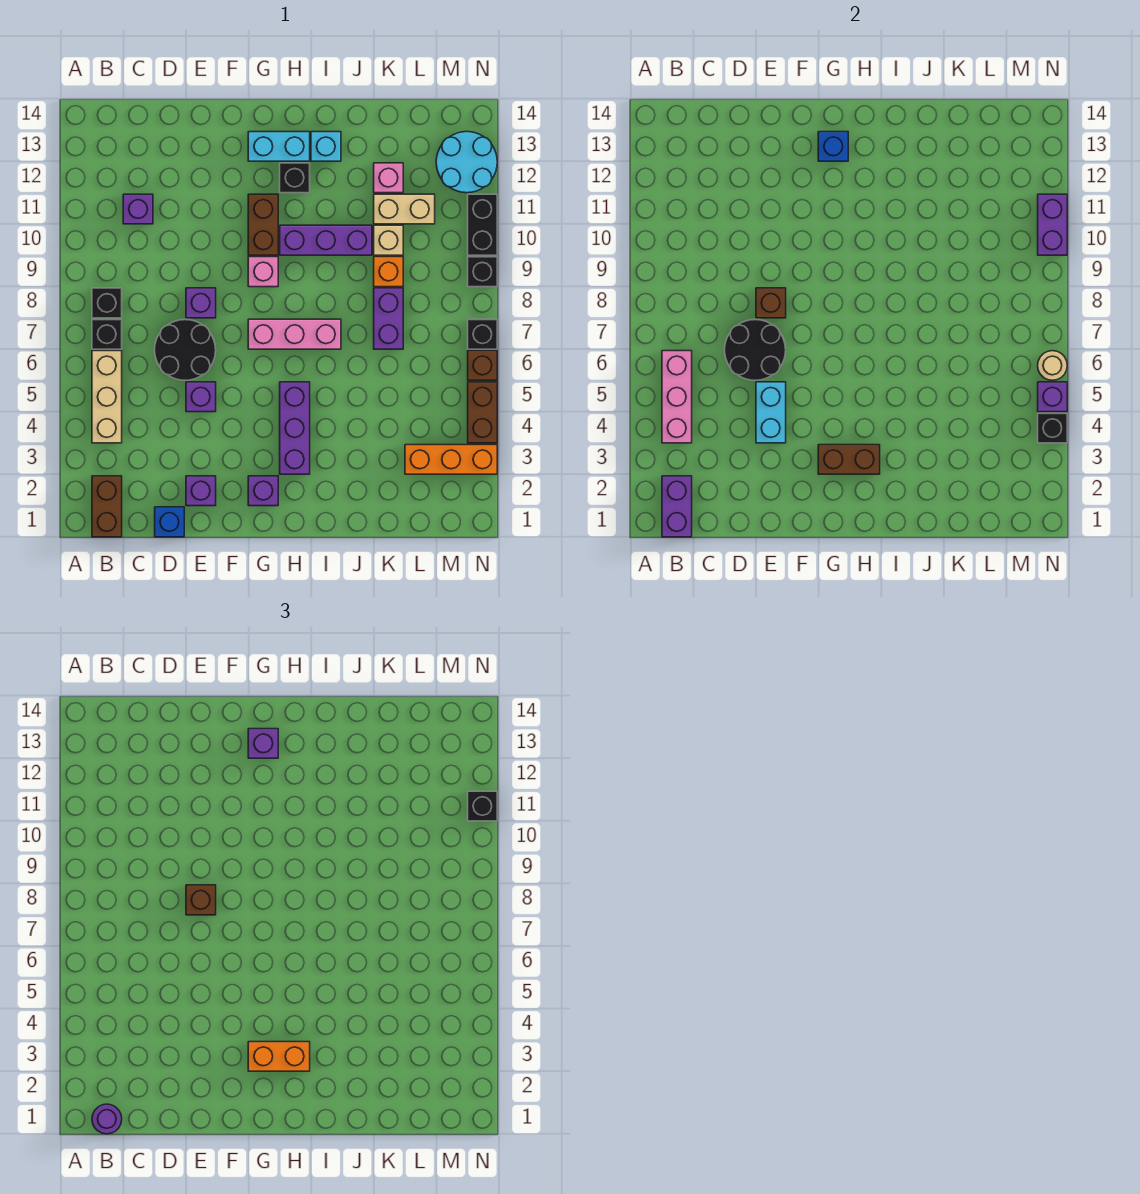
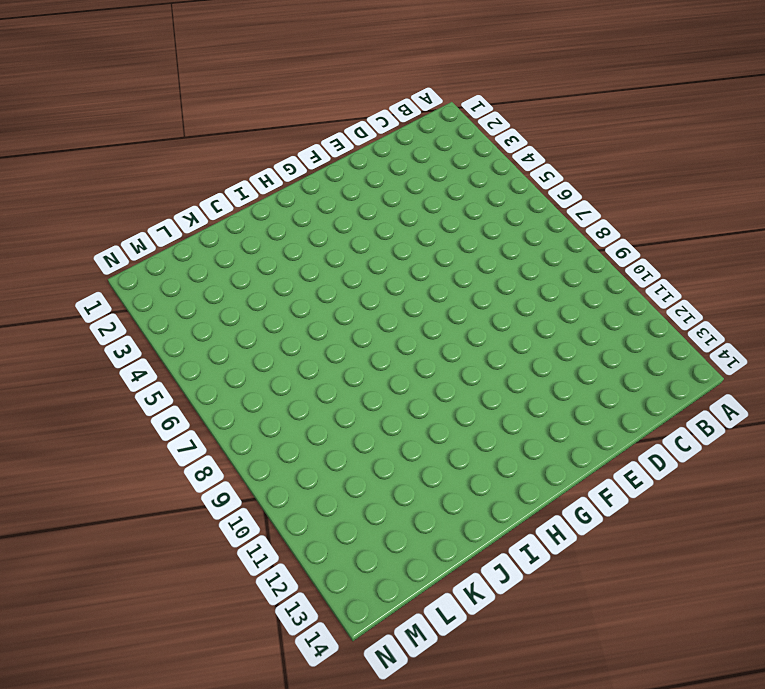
none -> brown brick B1:B2 level 1
none -> tan brick B4:B6 level 1
none -> black brick B7 level 1
none -> black brick B8 level 1

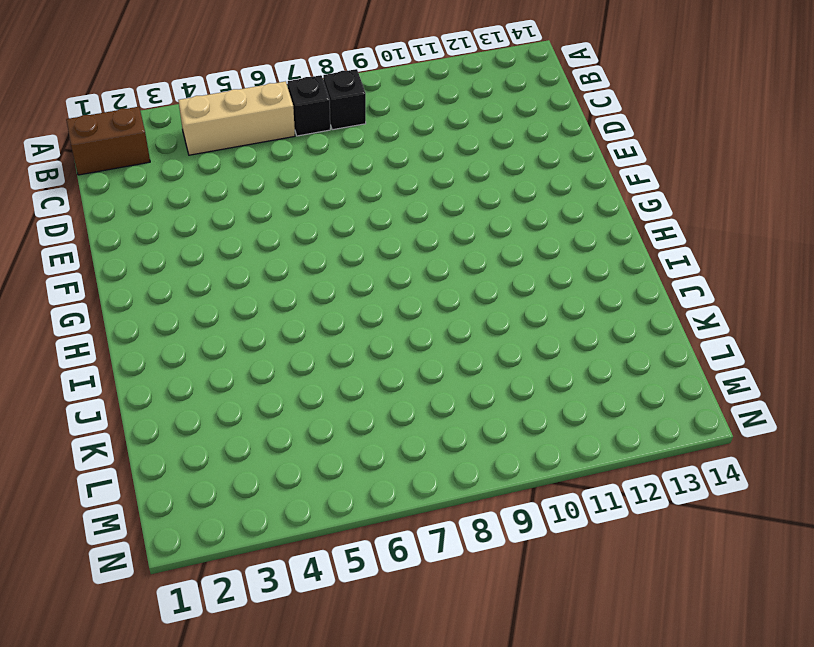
none -> purple brick C11 level 1
none -> blue brick D1 level 1
none -> black round brick D6:E7 level 1
none -> purple brick E2 level 1

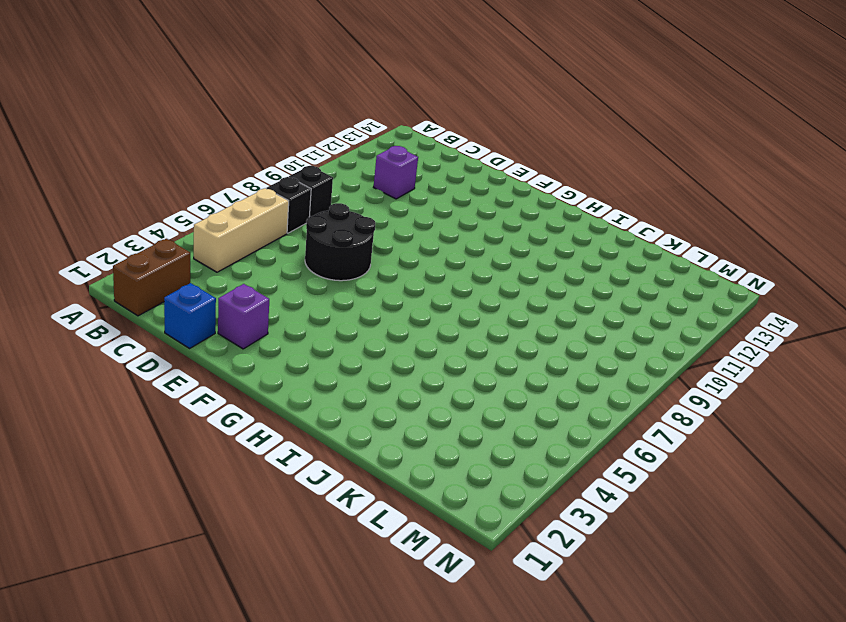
none -> purple brick E5 level 1
none -> purple brick E8 level 1
none -> purple brick G2 level 1
none -> pink brick G7:I7 level 1

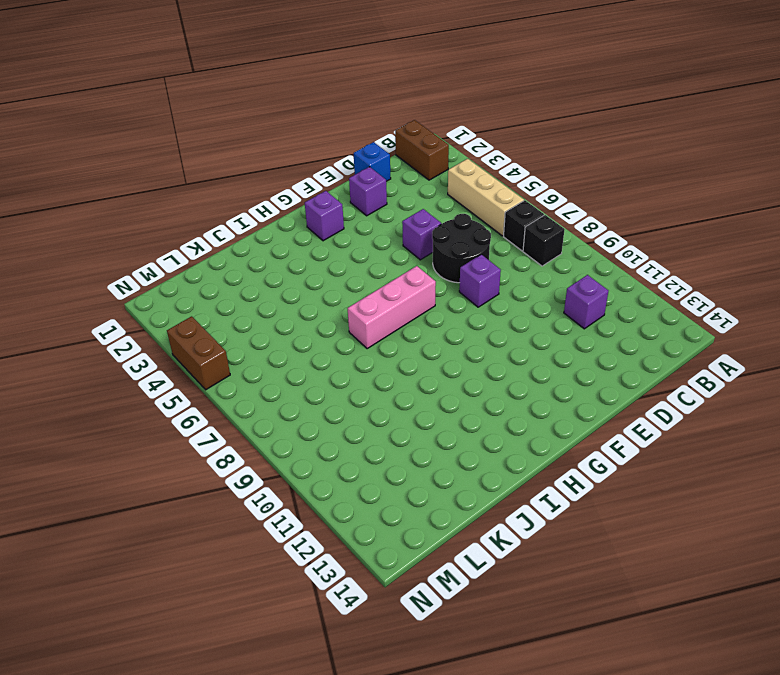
none -> pink brick G9 level 1
none -> brown brick G10:G11 level 1
none -> cyan brick G13:H13 level 1
none -> purple brick H3:H5 level 1

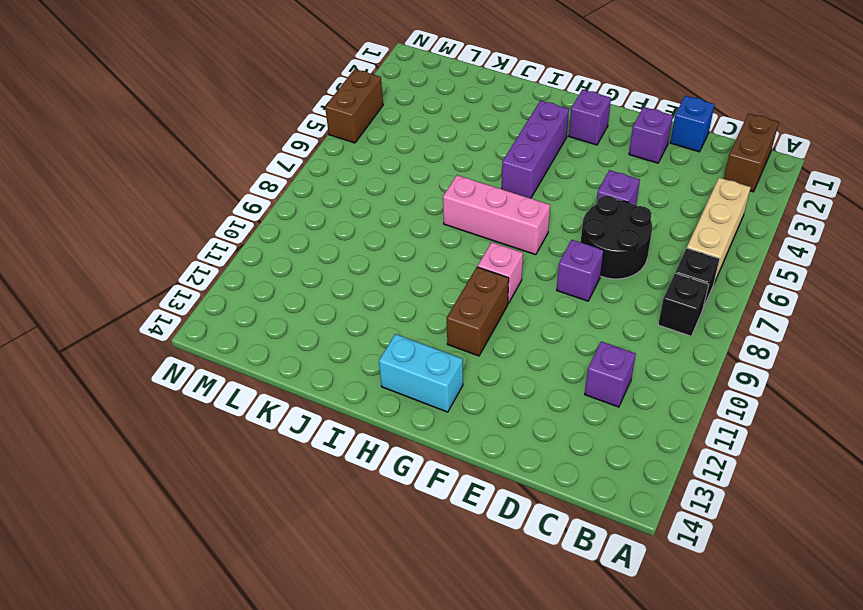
none -> purple brick H10:J10 level 1
none -> black brick H12 level 1
none -> cyan brick I13 level 1
none -> purple brick K7:K8 level 1

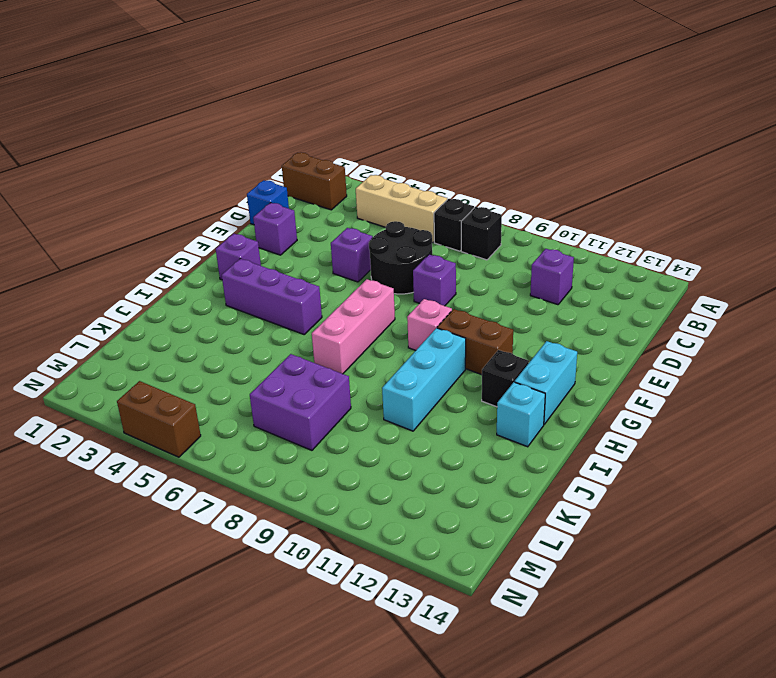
cyan brick H10:J10 level 1 -> purple brick H10:J10 level 1
purple brick K7:L8 level 1 -> purple brick K7:K8 level 1
none -> orange brick K9 level 1
none -> tan brick K10 level 1
none -> tan brick K11:L11 level 1
none -> pink brick K12 level 1

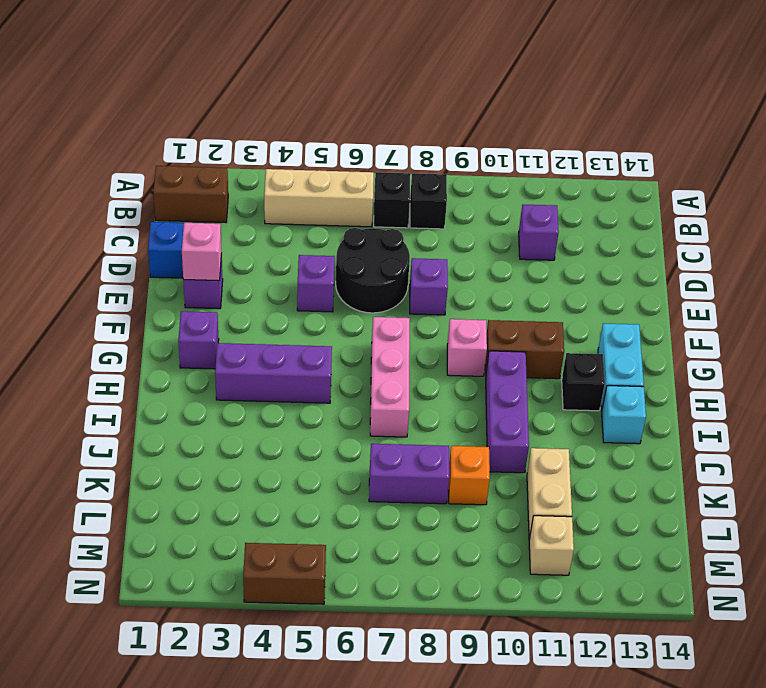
pink brick E2 level 2 -> pink brick K12 level 1
tan brick M11 level 1 -> tan brick K10 level 1
none -> orange brick L3:N3 level 1
none -> cyan round brick M12:N13 level 1
none -> brown brick N6 level 1
none -> black brick N7 level 1

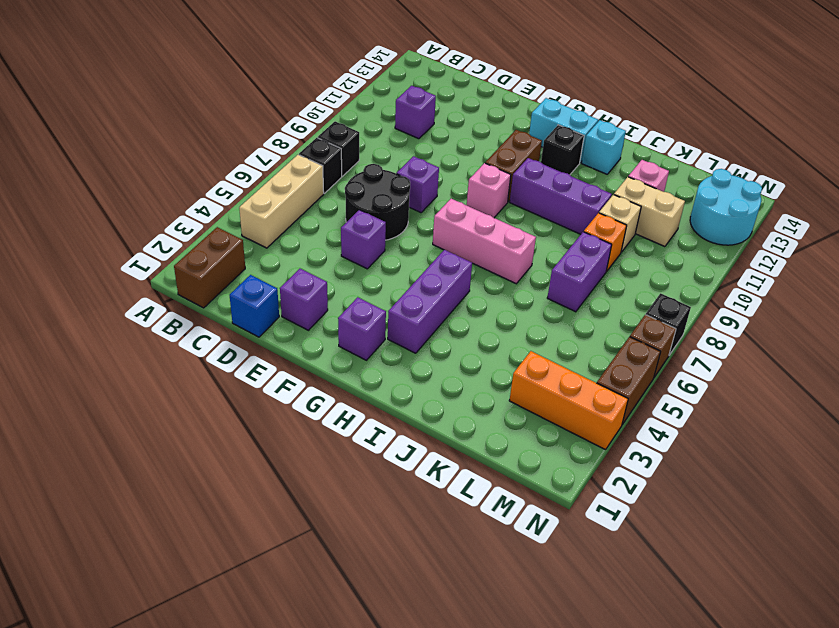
none -> black brick N9 level 1
none -> black brick N10:N11 level 1
none -> purple brick B1:B2 level 2
none -> pink brick B4:B6 level 2

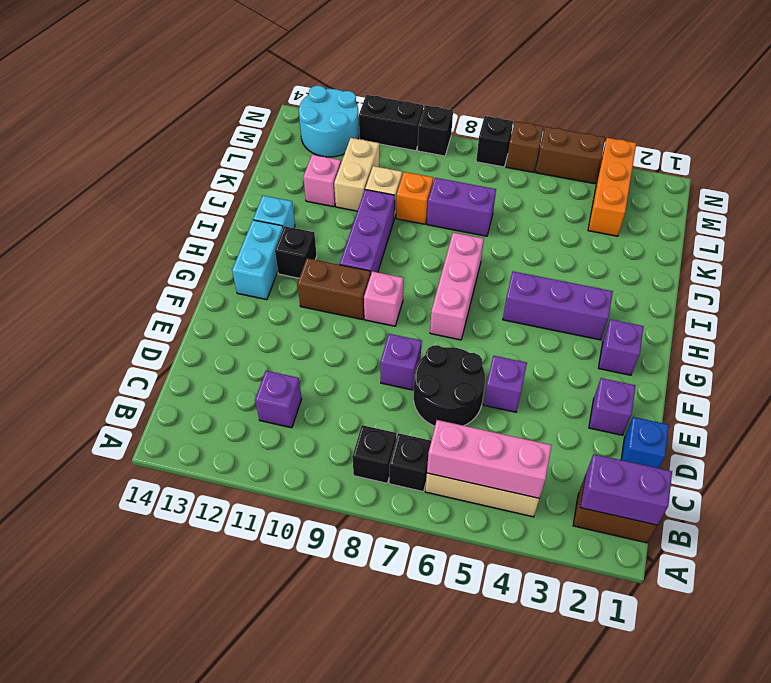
none -> black round brick D6:E7 level 2
none -> cyan brick E4:E5 level 2
none -> brown brick E8 level 2
none -> brown brick G3:H3 level 2

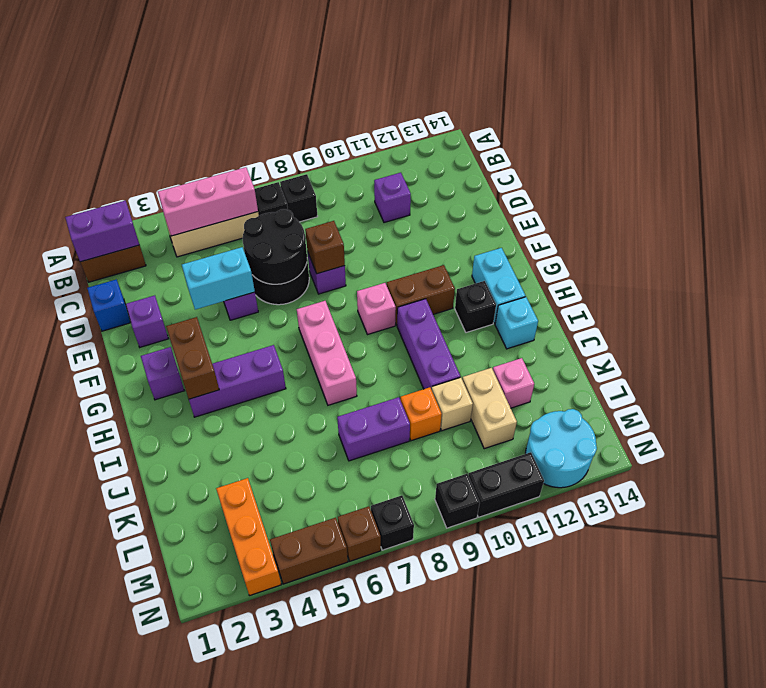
none -> blue brick G13 level 2
none -> black brick N4 level 2
none -> purple brick N5 level 2
none -> tan round brick N6 level 2

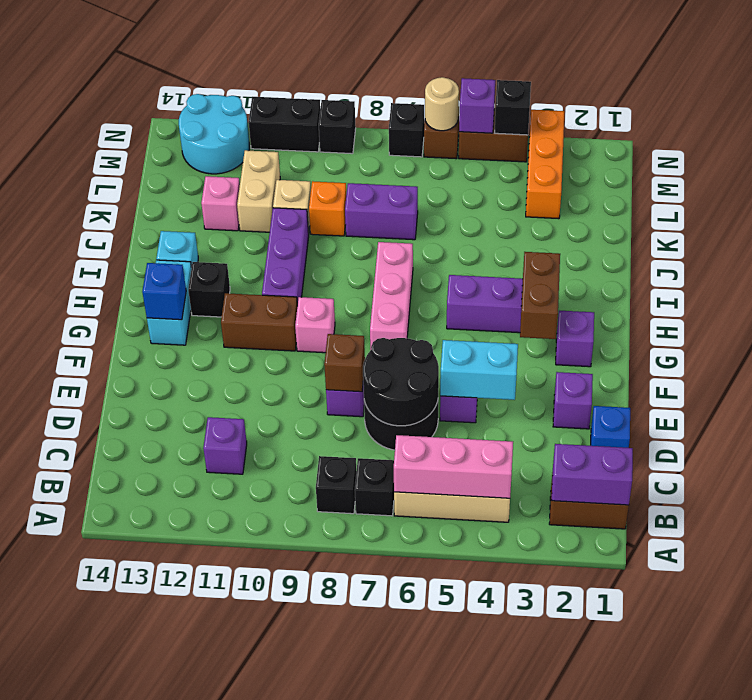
none -> purple brick N10:N11 level 2
none -> purple round brick B1 level 3
none -> brown brick E8 level 3
none -> orange brick G3:H3 level 3

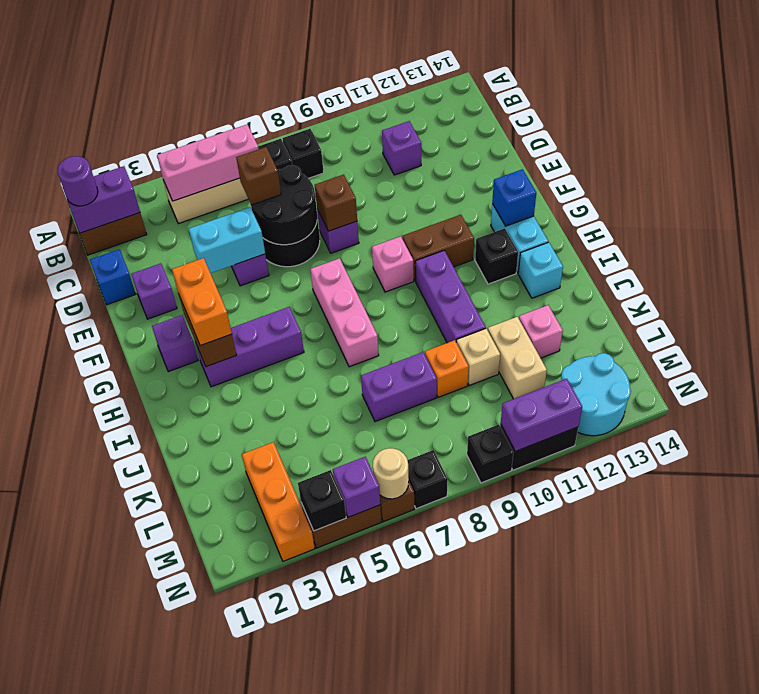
brown brick D6 level 3 -> brown brick E8 level 3
none -> purple brick G13 level 3
none -> black brick N11 level 3

